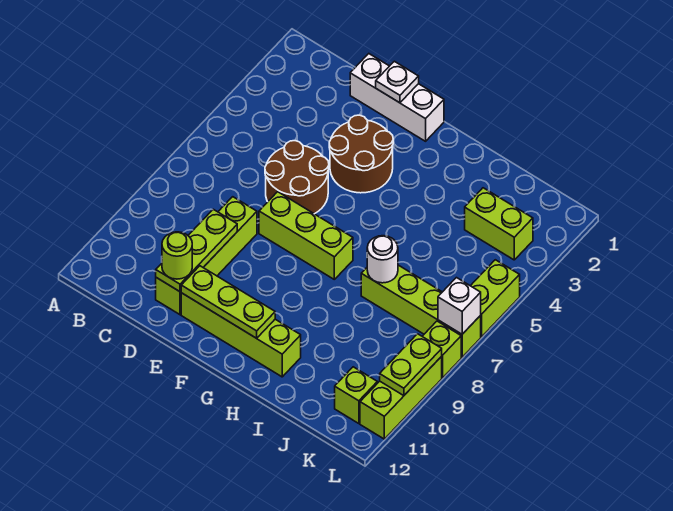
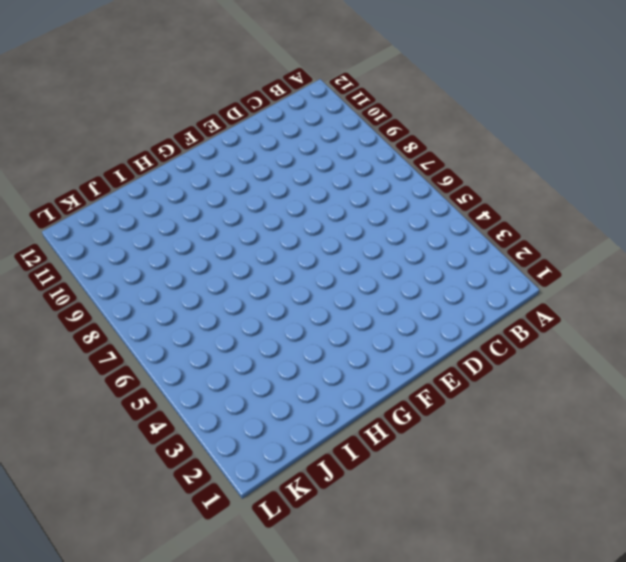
none -> white brick D1:F1 level 1
none -> brown round brick D5:E6 level 1
none -> lime brick D8:D11 level 1

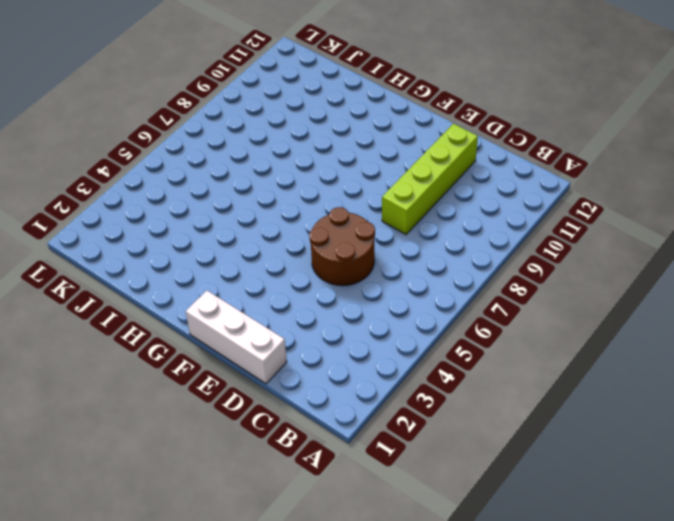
none -> brown round brick E3:F4 level 1
none -> lime brick E7:G7 level 1
none -> lime brick E11:H11 level 1

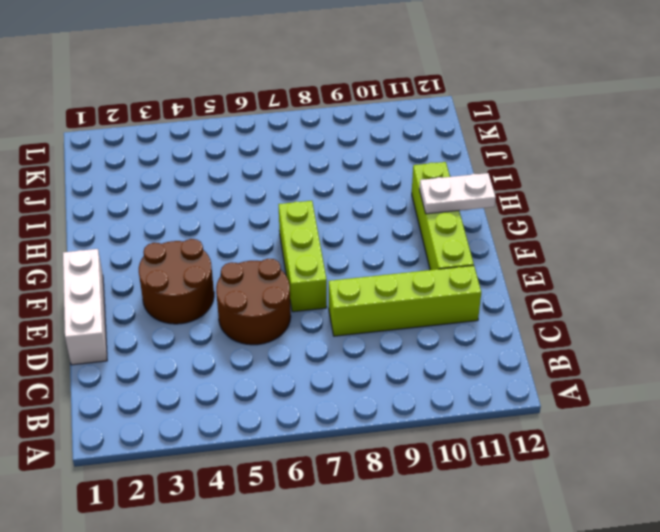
white plate G11:G12 level 2 -> lime plate E11:G11 level 2
none -> lime brick I7:L7 level 1
none -> lime brick J3:K3 level 1
none -> lime brick K11 level 1

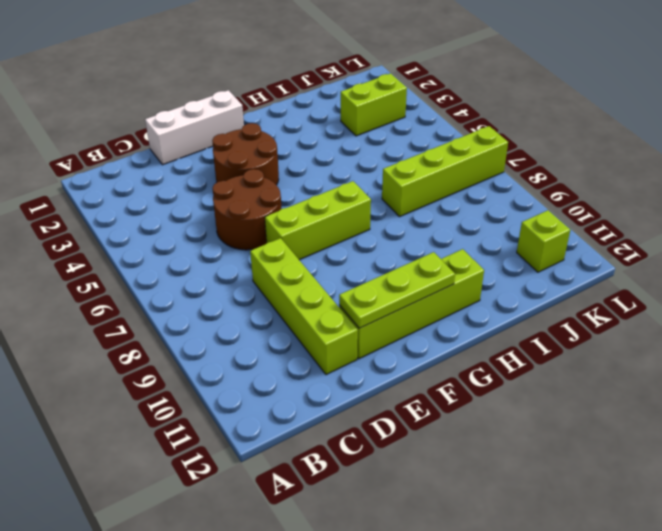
none -> lime brick L5:L6 level 1
none -> lime brick L8 level 1
none -> lime brick L9:L11 level 1

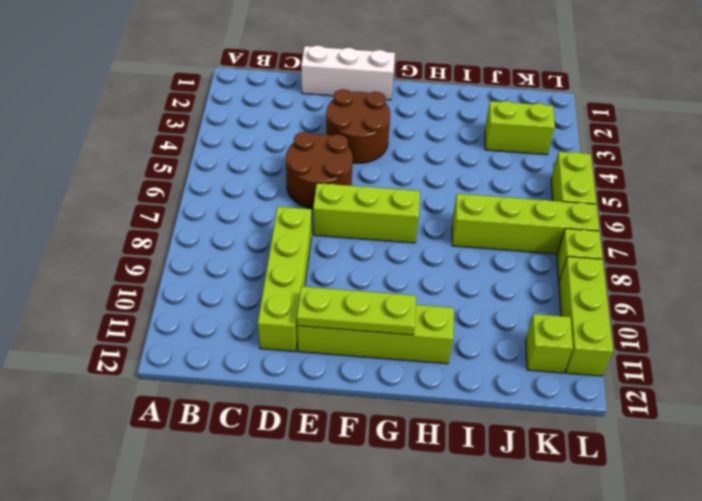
none -> lime plate D9:D11 level 2
none -> white plate E1 level 2
none -> white round brick I7 level 2

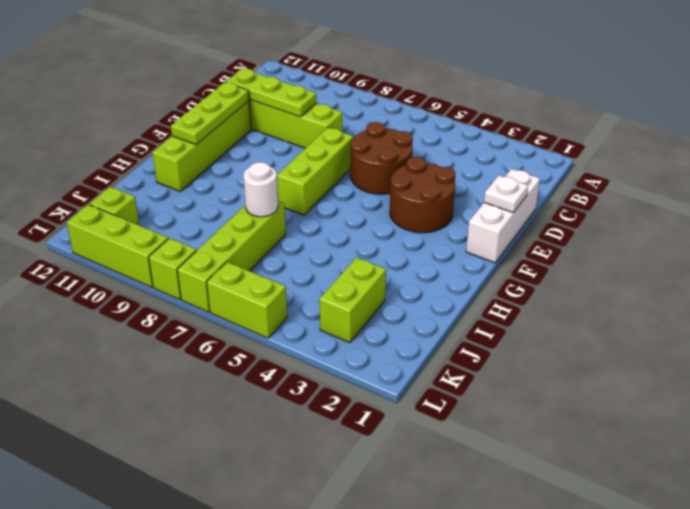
none -> white brick L7 level 2
none -> lime plate L9:L10 level 2
none -> lime round brick D11 level 3

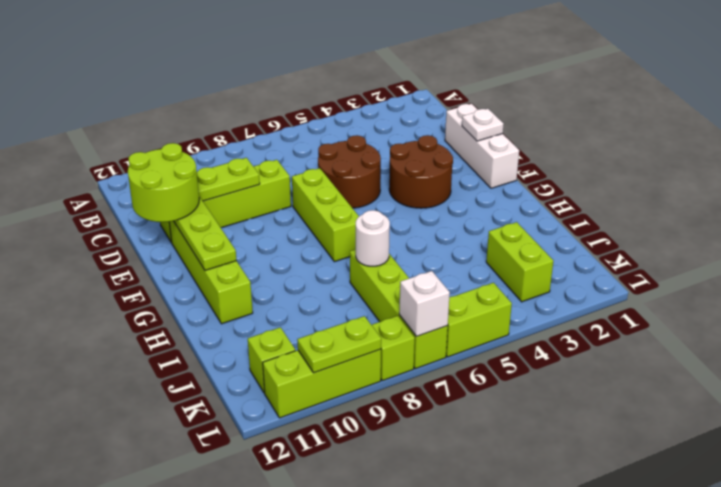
lime round brick D11:E12 level 3 -> lime round brick D11 level 3

